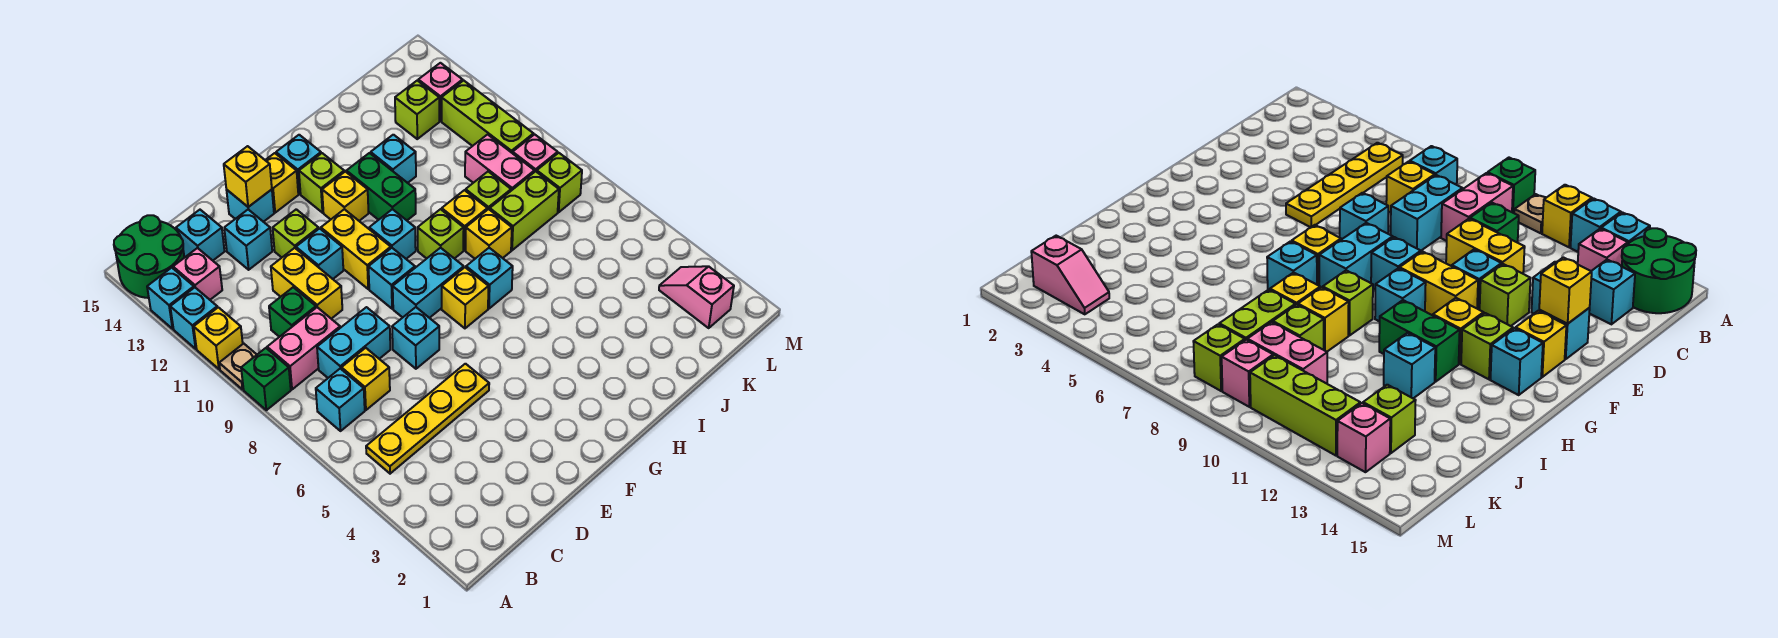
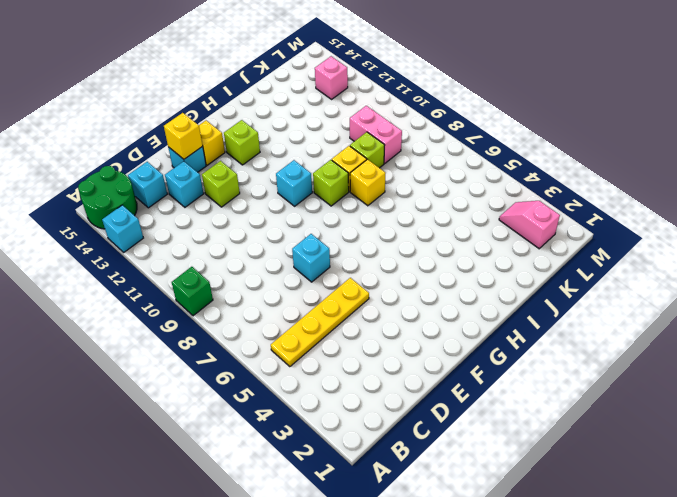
none -> tan plate A10 level 1
none -> yellow brick A11 level 1
none -> cyan brick A12 level 1
none -> cyan brick B7 level 1

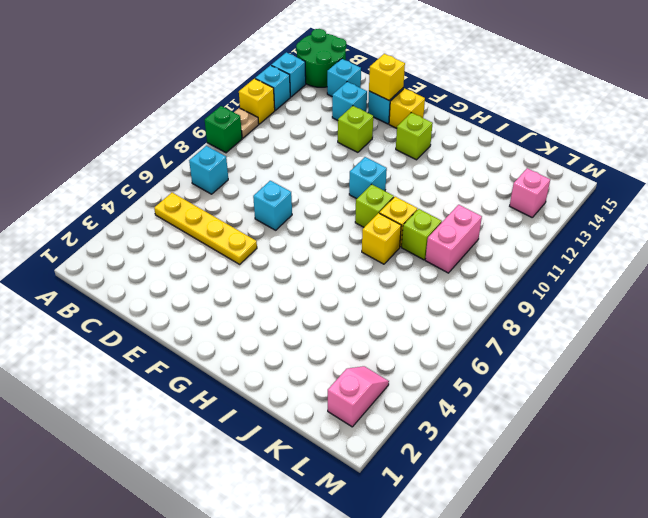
none -> pink brick B9:C9 level 1
none -> pink brick B13 level 1
none -> yellow brick C7 level 1
none -> cyan brick C8:D8 level 1

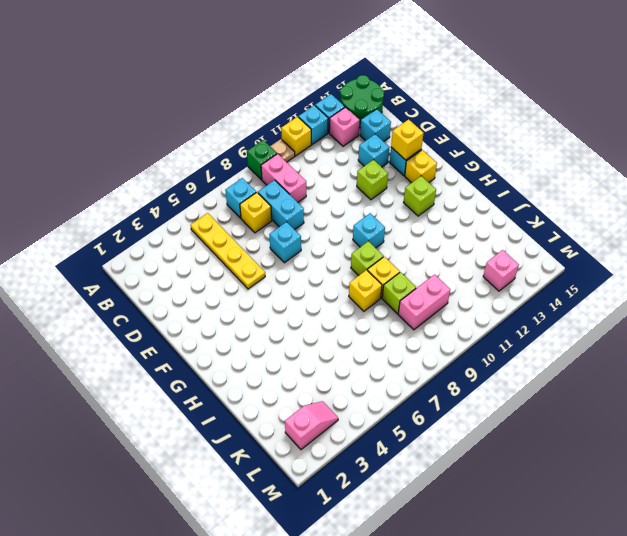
none -> green brick C10 level 1
none -> yellow brick D10:D11 level 1
none -> cyan brick E11 level 1
none -> cyan brick F8:G8 level 1

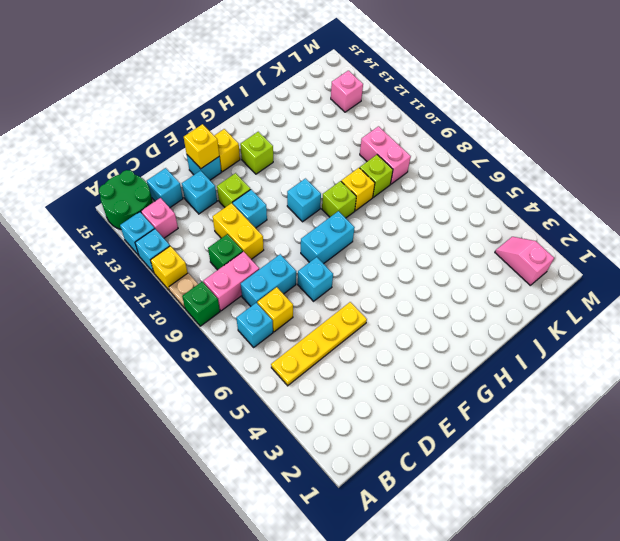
none -> cyan brick F9 level 1
none -> yellow brick F10:F11 level 1
none -> yellow brick G7 level 1
none -> yellow brick G12 level 1

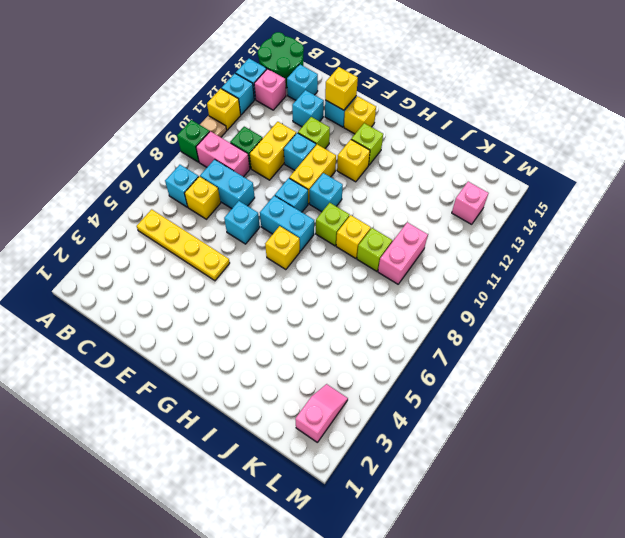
none -> cyan brick G14 level 1
none -> cyan brick H7 level 1
none -> green brick H11:H12 level 1
none -> yellow brick I8 level 1

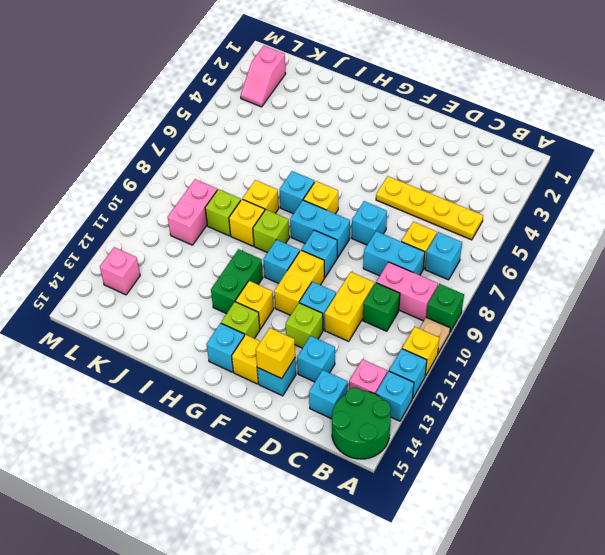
none -> cyan brick I12 level 1
none -> lime brick J8:K8 level 1
none -> lime brick K13 level 1
none -> lime brick L8 level 1

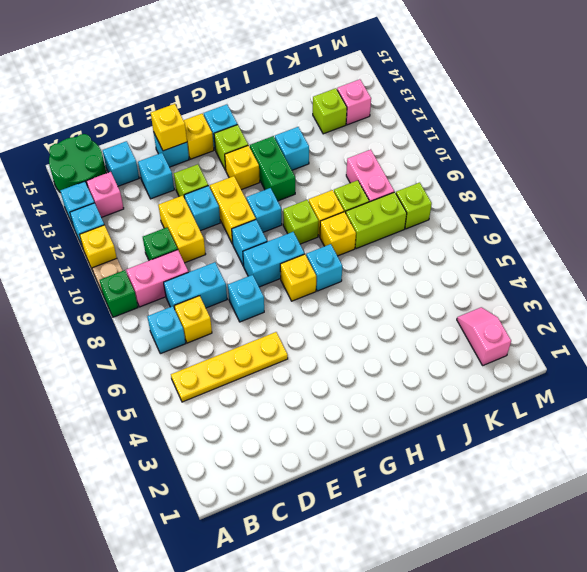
none -> pink brick L9 level 1
none -> lime brick L10:L12 level 1

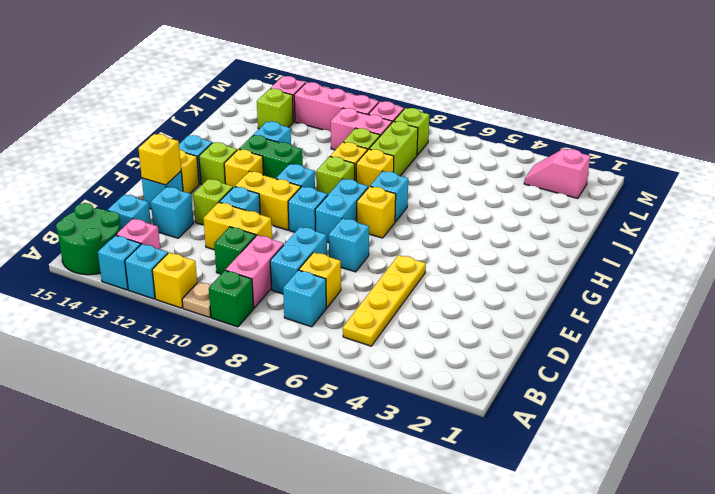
pink brick L10:L12 level 1 -> lime brick L10:L12 level 1

